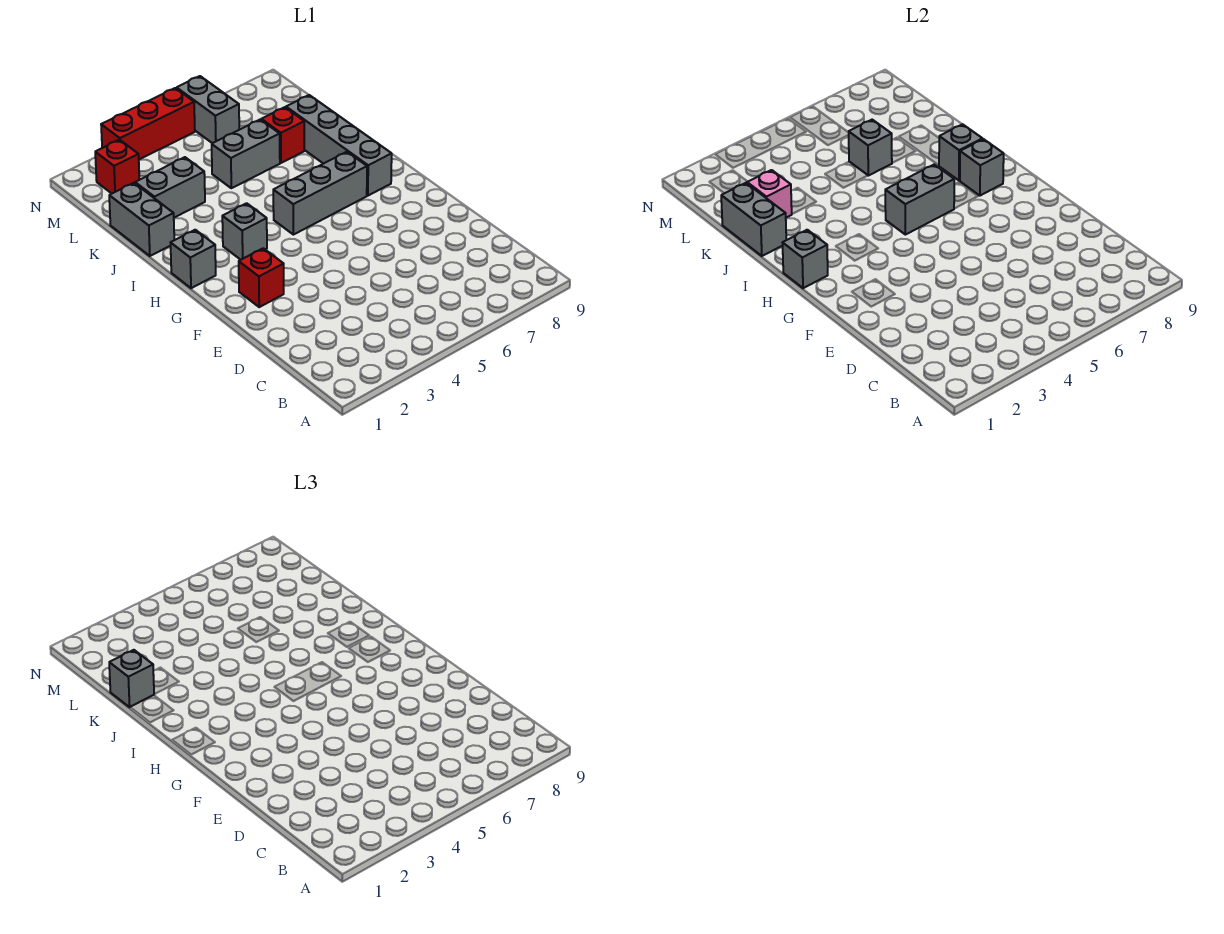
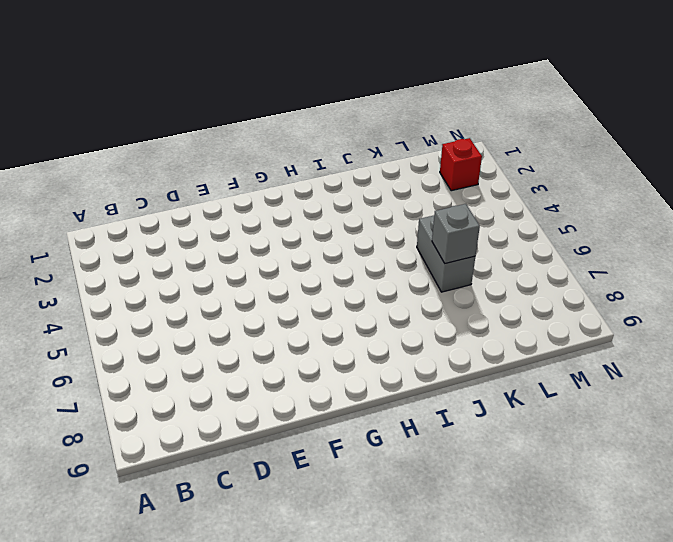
none -> red brick F2 level 1
none -> grey brick H1 level 1
none -> grey brick H3 level 1

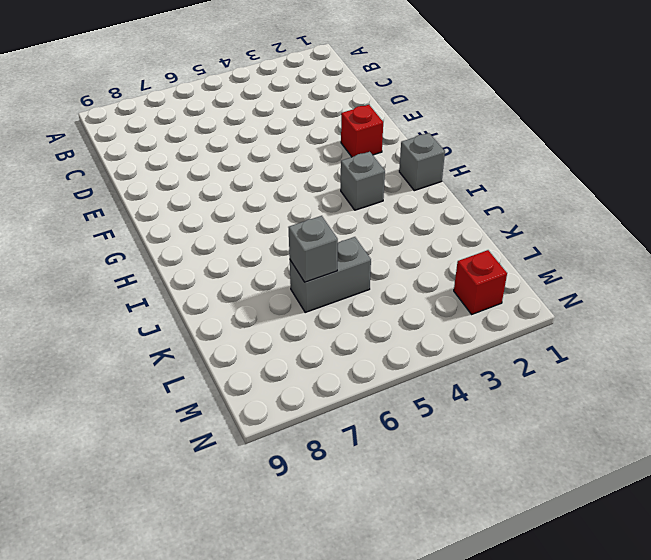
none -> grey brick H5:H7 level 1
none -> grey brick H8:K8 level 1
none -> grey brick J1:K1 level 1

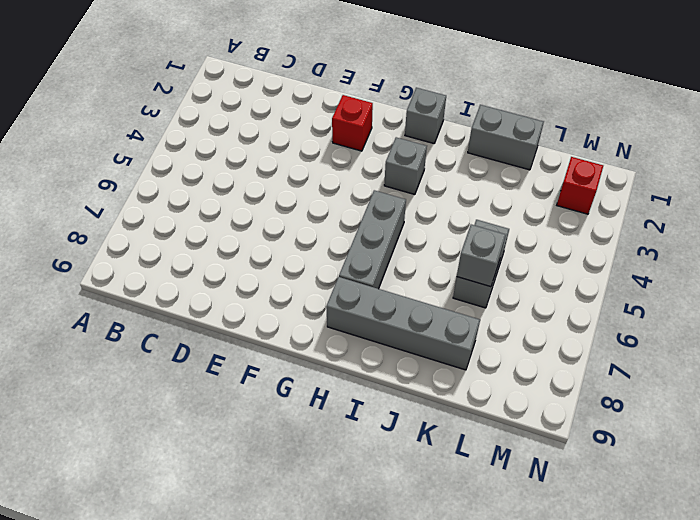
none -> grey brick K2:K3 level 1
none -> red brick K7 level 1
none -> grey brick M6:N6 level 1

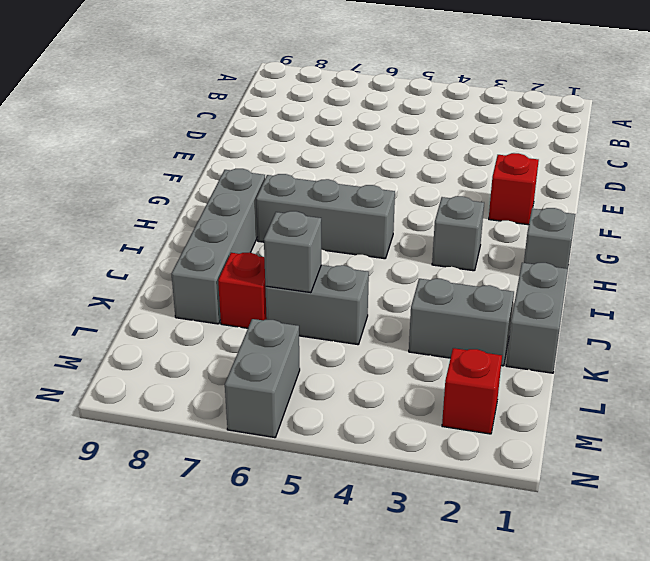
none -> red brick N3:N5 level 1
none -> grey brick H1 level 2
none -> grey brick H5:H6 level 2

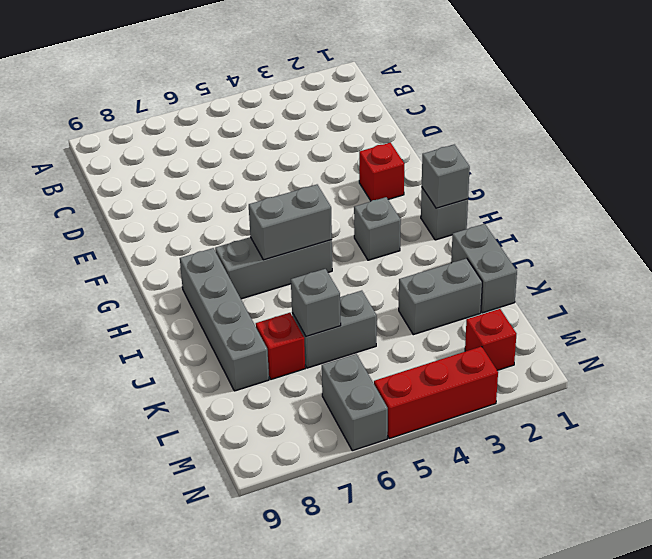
none -> grey brick H8 level 2
none -> grey brick I8 level 2
none -> grey brick J1:K1 level 2

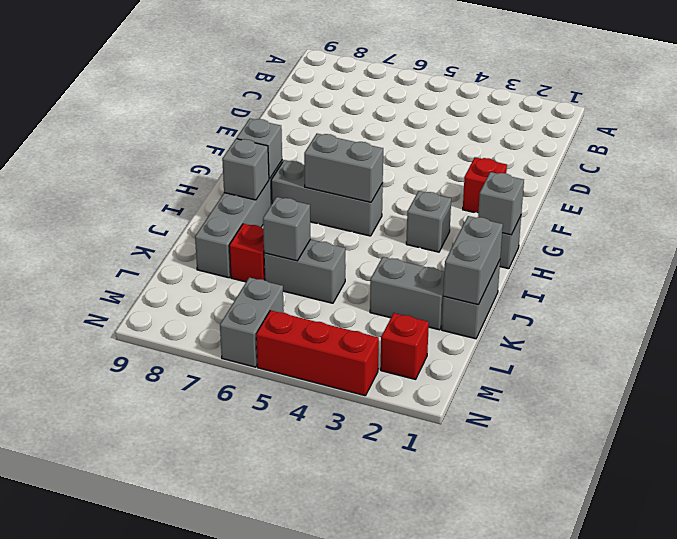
none -> pink brick K2 level 2
none -> grey brick K1 level 3

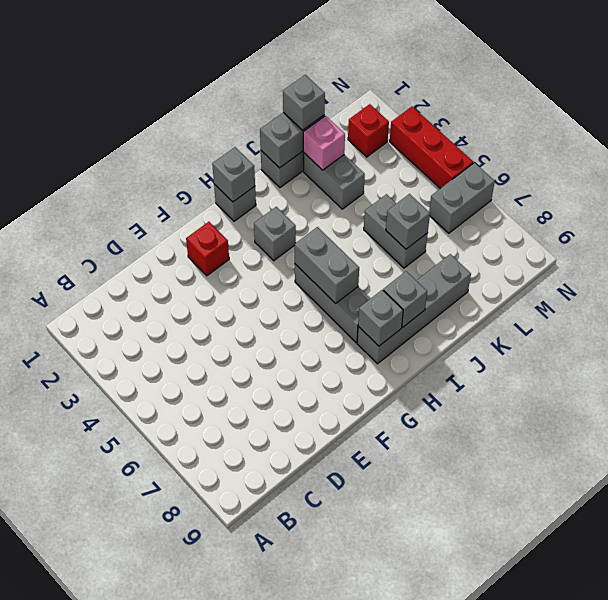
none -> red brick K7 level 1

